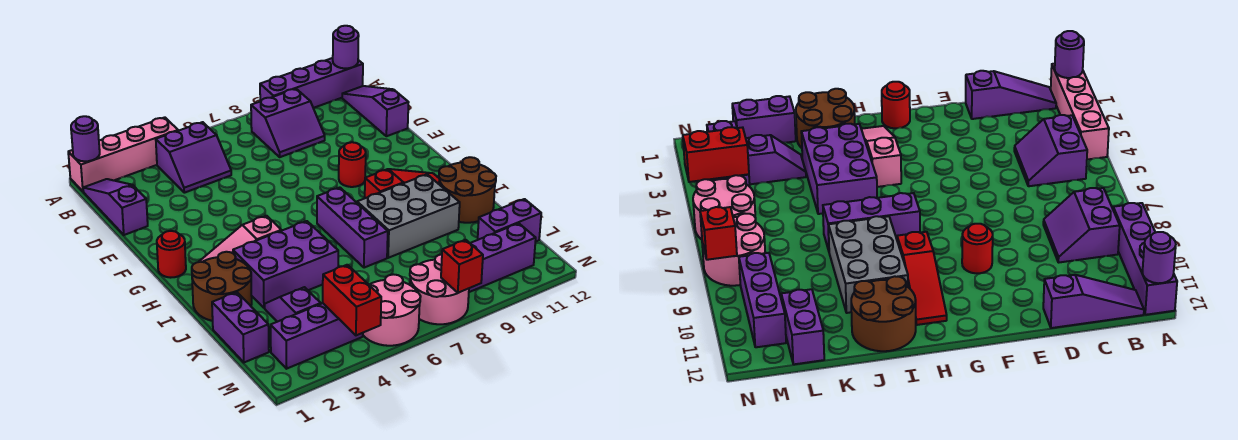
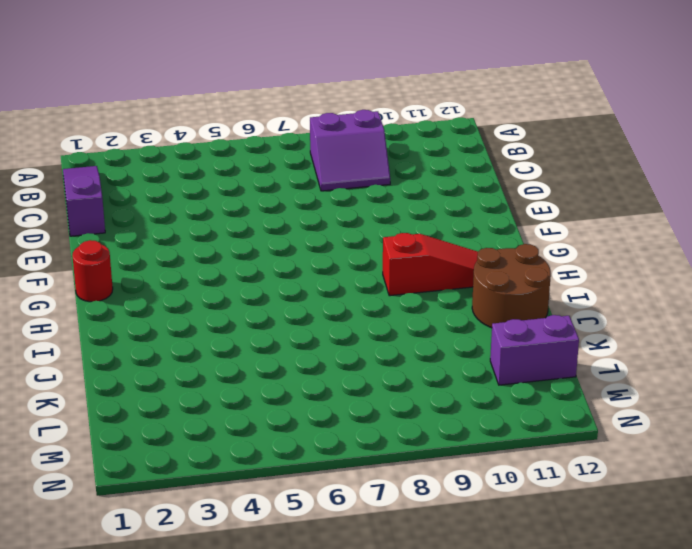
none -> pink brick A1:A4 level 1
none -> purple brick A9:A12 level 1
none -> purple slope B4:C5 level 1 top B

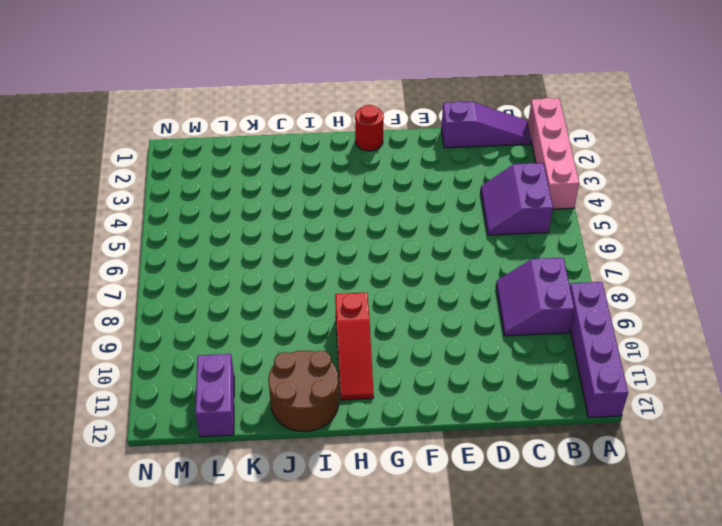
none -> purple slope B12:D12 level 1 top D
none -> red round brick F9 level 1
none -> pink slope H2:H4 level 1 top 4

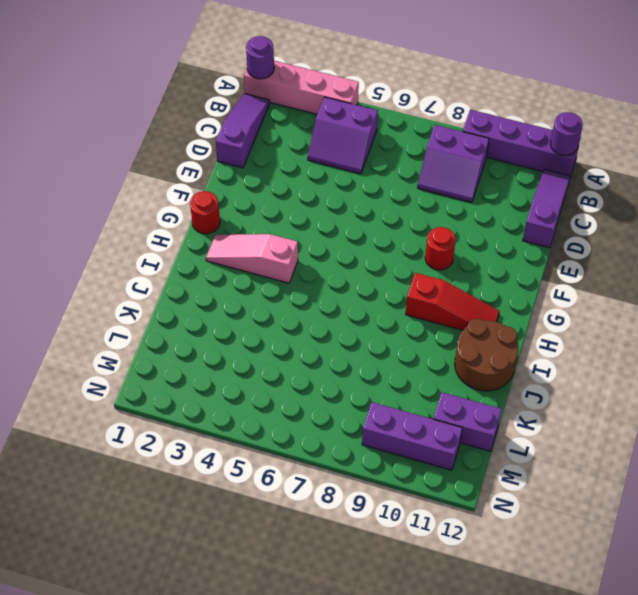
none -> purple brick H7:J7 level 1
none -> brown round brick I1:J2 level 1
none -> purple brick I3:J5 level 1

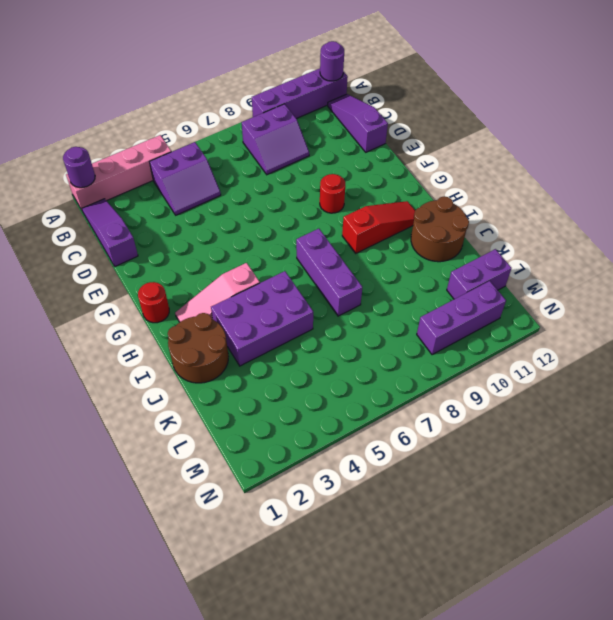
none -> grey brick I8:J10 level 1
none -> purple brick K1:L1 level 1
none -> purple slope K3:L3 level 1 top L

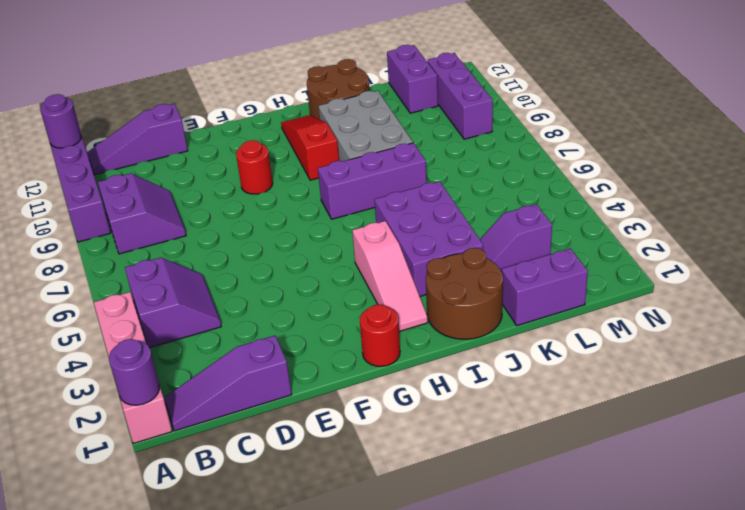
none -> purple brick M2:M4 level 1
none -> pink round brick M5:N6 level 1
none -> pink round brick M7:N8 level 1

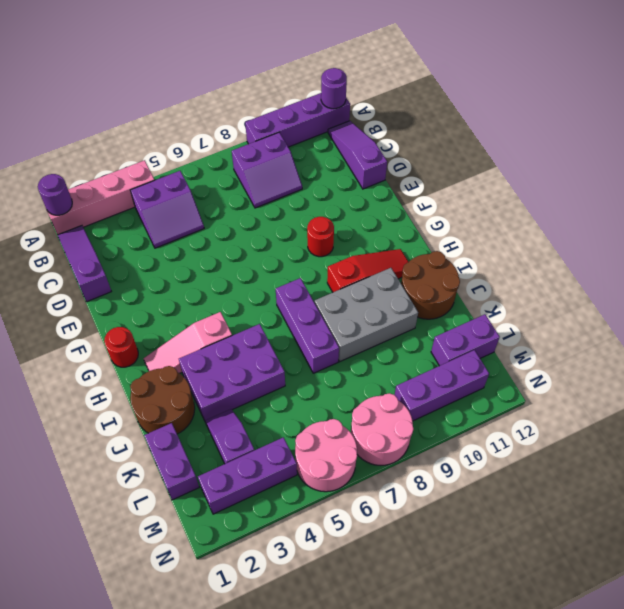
none -> red brick M4:N4 level 2
none -> red brick N8 level 2

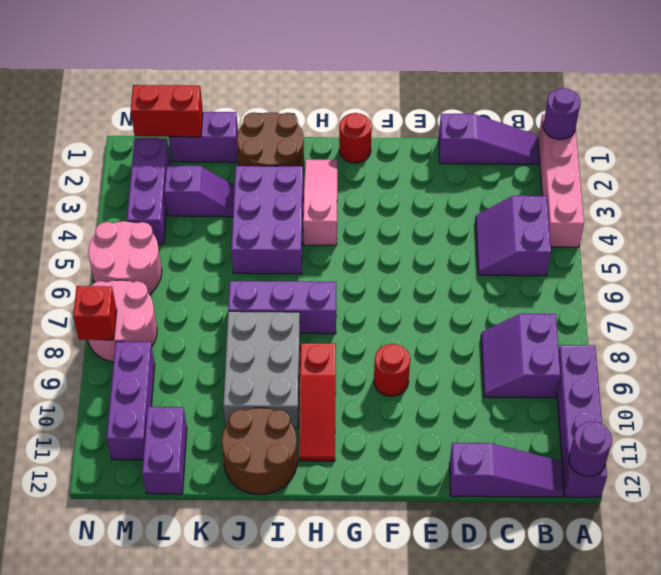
red brick L1:M1 level 2 -> red brick M4:N4 level 2

